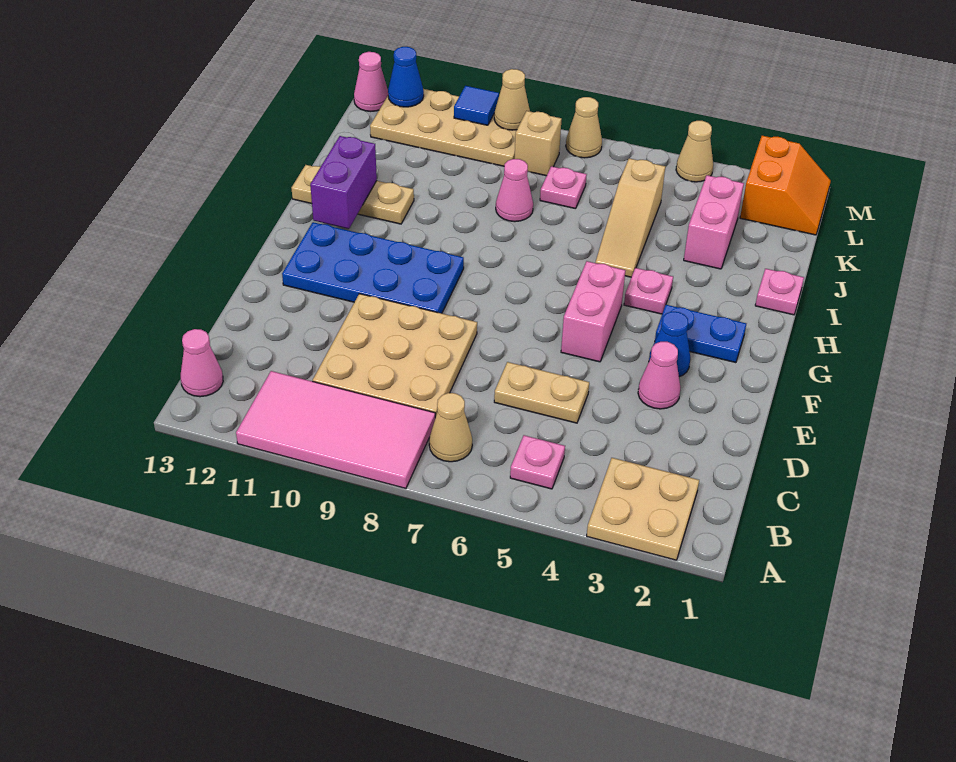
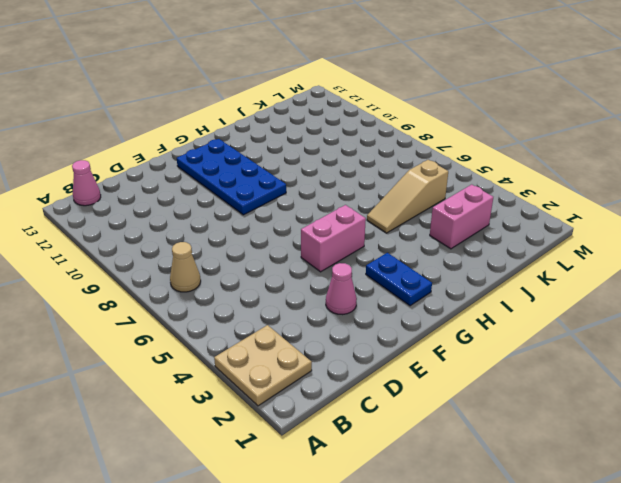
none -> pink tile A8:B11 level 1
none -> pink plate B5 level 1
none -> tan plate C8:E10 level 1

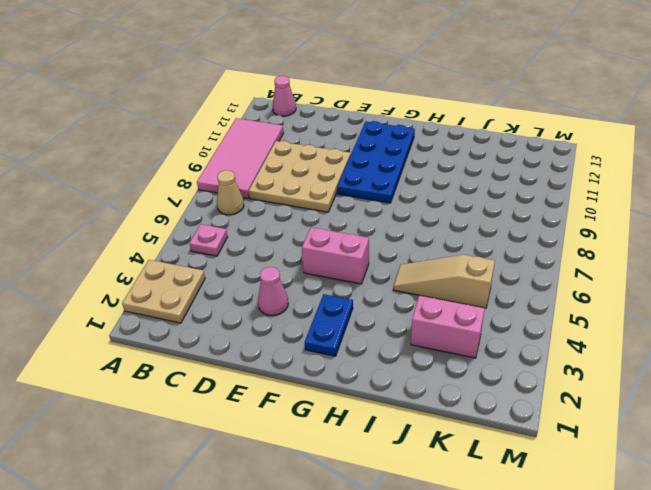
none -> tan plate D5:D6 level 1
none -> blue cone F3 level 1
none -> pink plate H4 level 1

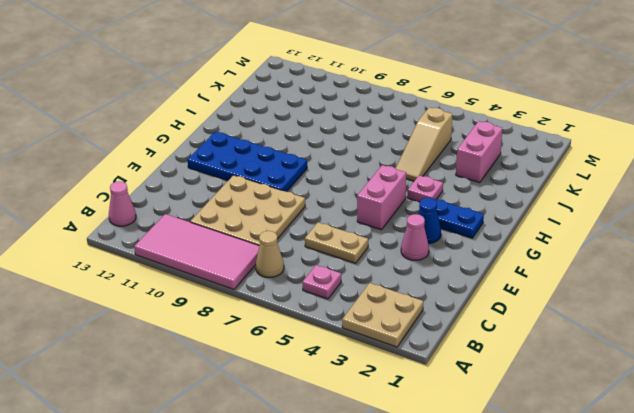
none -> pink plate I1 level 1
none -> tan plate I11:I13 level 1
none -> pink cone J8 level 1

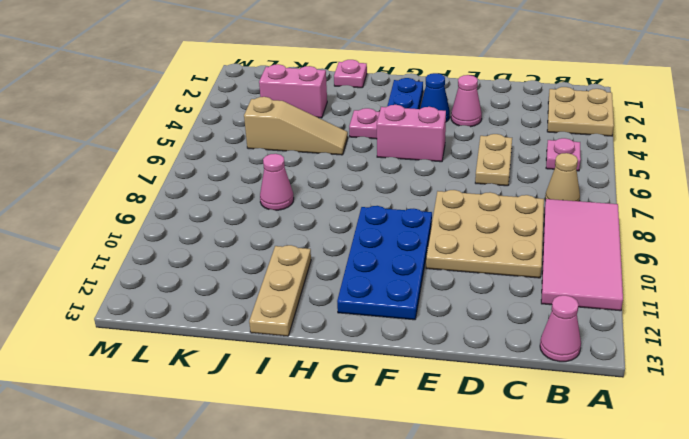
none -> pink plate K7 level 1
none -> orange slope L1:M2 level 1 top 2
none -> tan brick L8 level 1

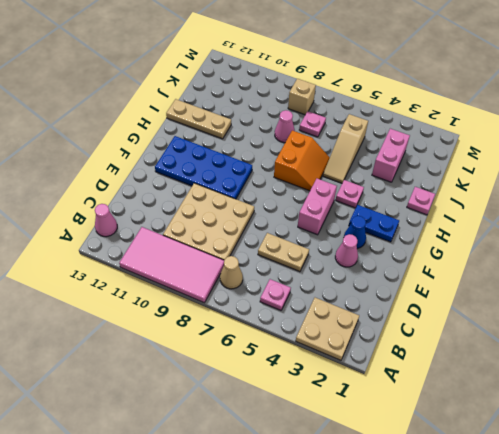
orange slope H6:I7 level 1 top 7 -> orange slope L1:M2 level 1 top 2
none -> tan plate L9:M12 level 1
none -> tan cone M4 level 1
none -> tan cone M7 level 1

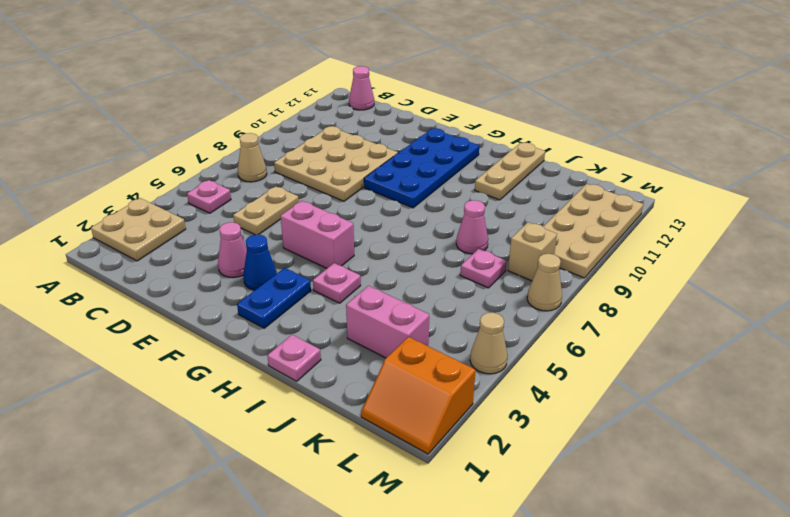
none -> pink tile A8:B11 level 1
none -> tan slope I5:K5 level 1 top K
none -> pink cone M13 level 1

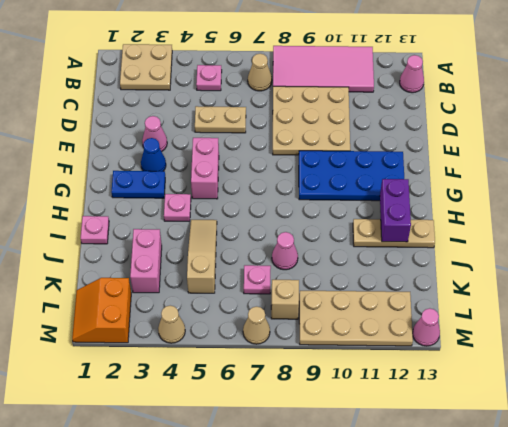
none -> tan cone M9 level 2
none -> blue tile M10 level 2
none -> blue cone M12 level 2

